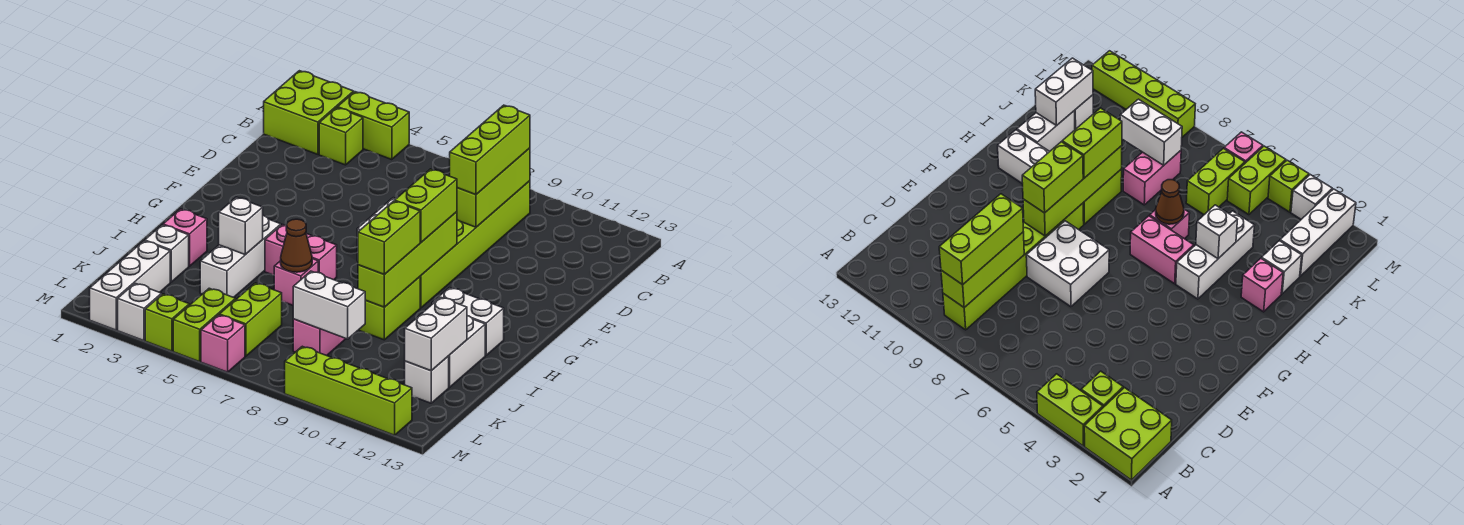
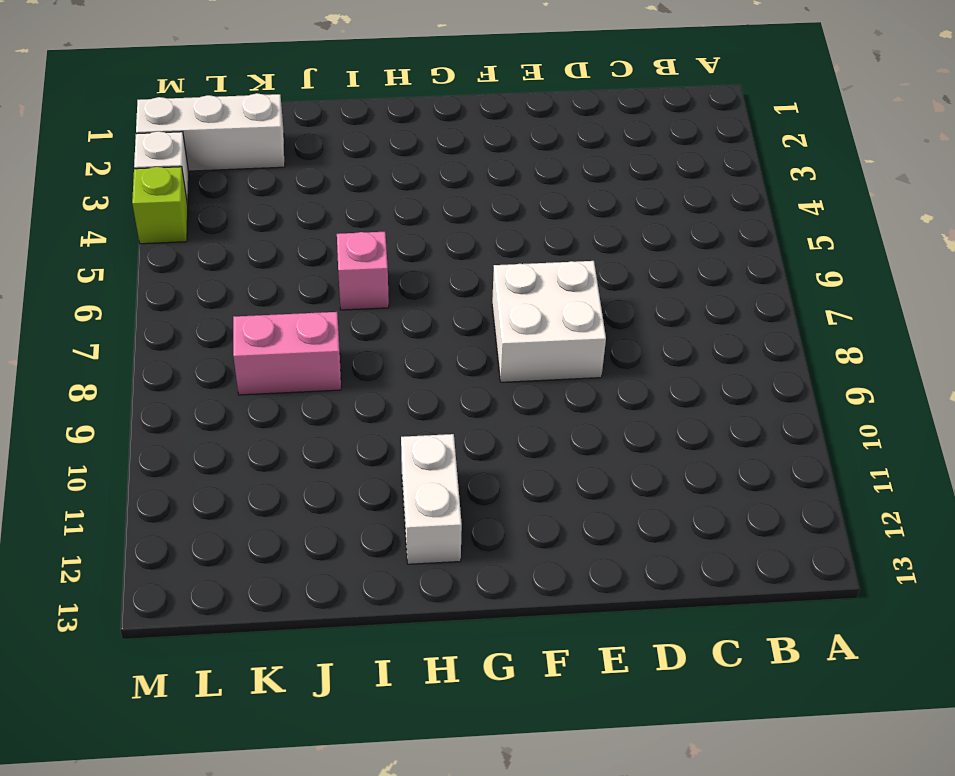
none -> lime brick A1:B2 level 1
none -> lime brick A3:A4 level 1
none -> lime brick B3 level 1
none -> lime brick B9:G9 level 1

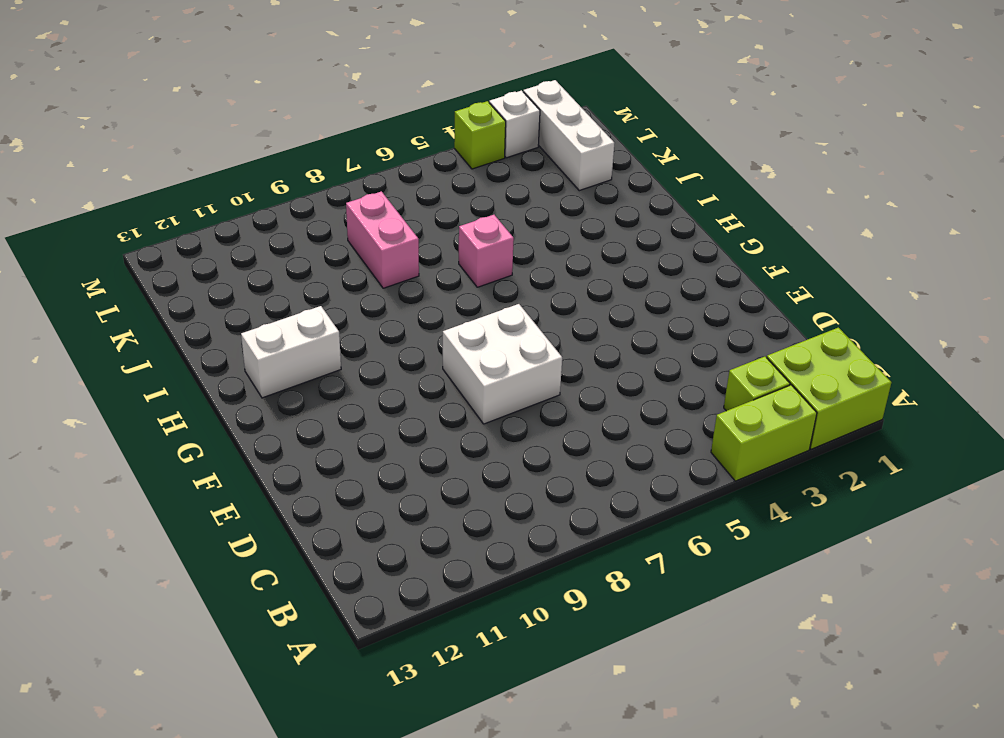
none -> lime brick B9:G9 level 1
none -> white brick H4:J4 level 1
none -> pink brick H5:H6 level 1
none -> lime brick H9:I9 level 1

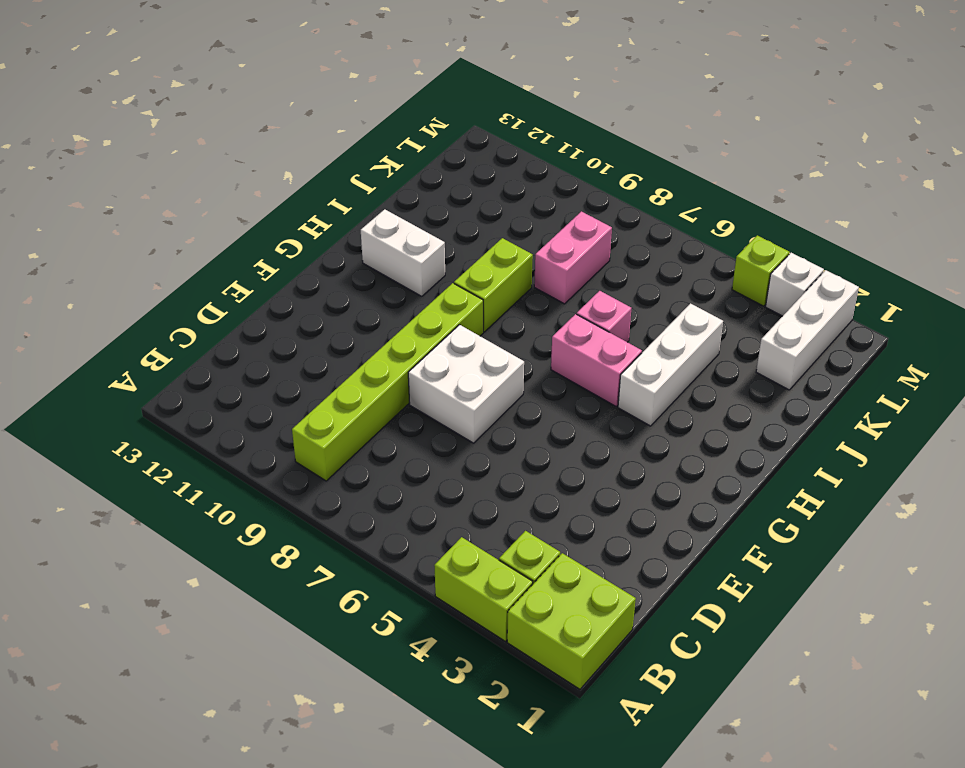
none -> pink brick I2 level 1
none -> white brick I12:J12 level 1
none -> white brick J2 level 1
none -> lime brick K6:L6 level 1

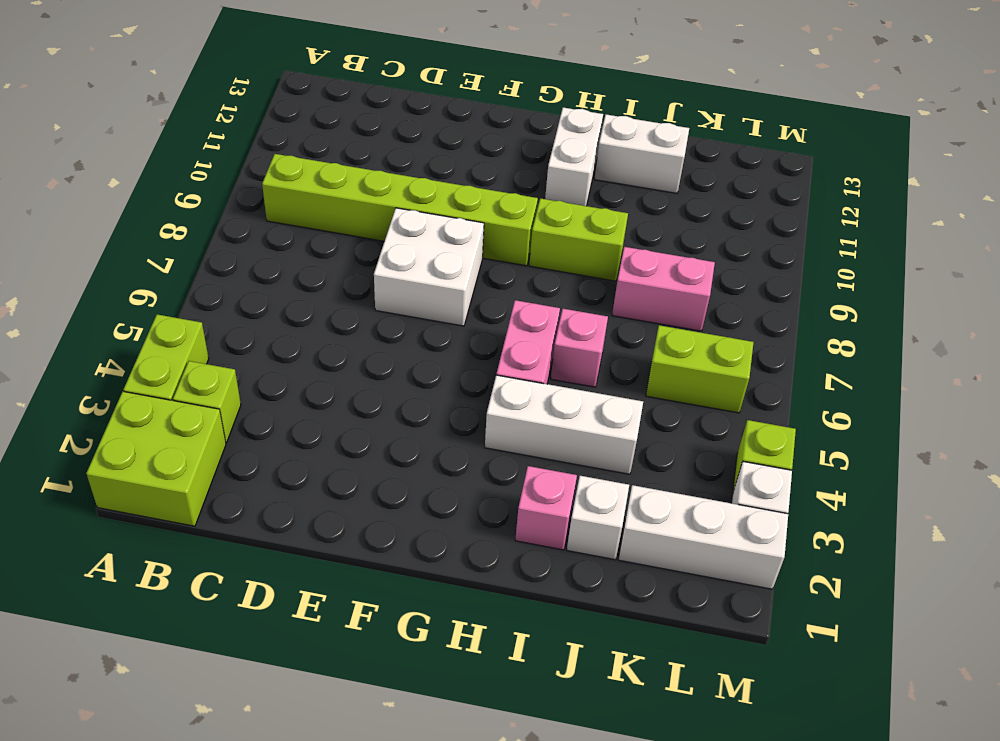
none -> white brick K12 level 1
none -> lime brick L5:M5 level 1
none -> pink brick M6 level 1
none -> lime brick M9:M12 level 1

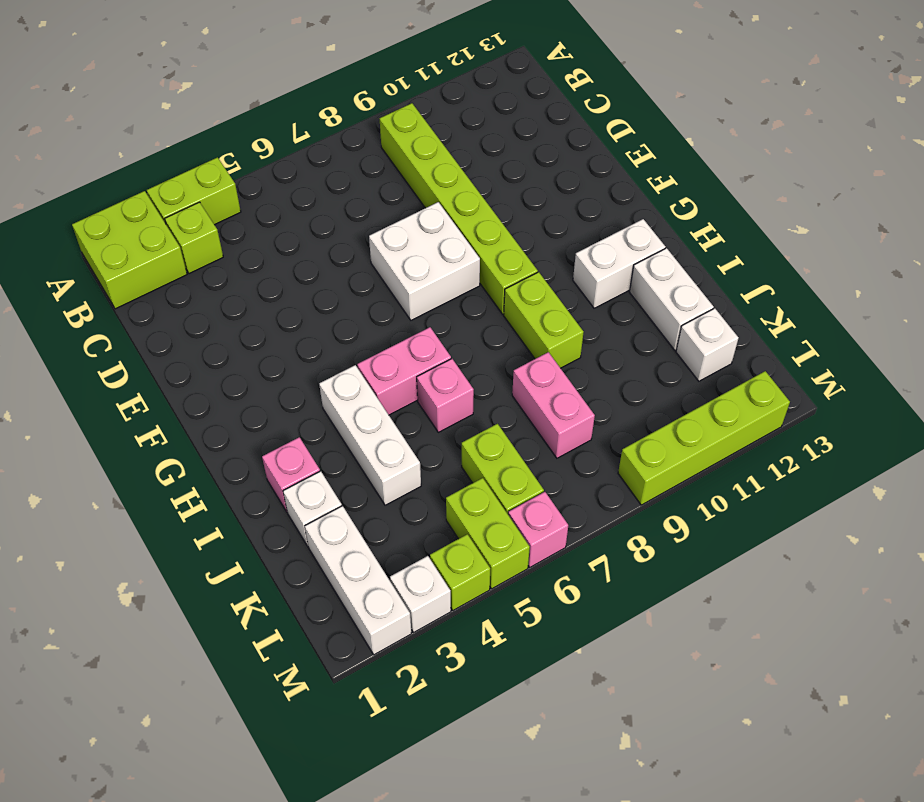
none -> lime brick B9:D9 level 2
none -> lime brick F9:I9 level 2
none -> white brick I4 level 2
none -> brown cone I6 level 2

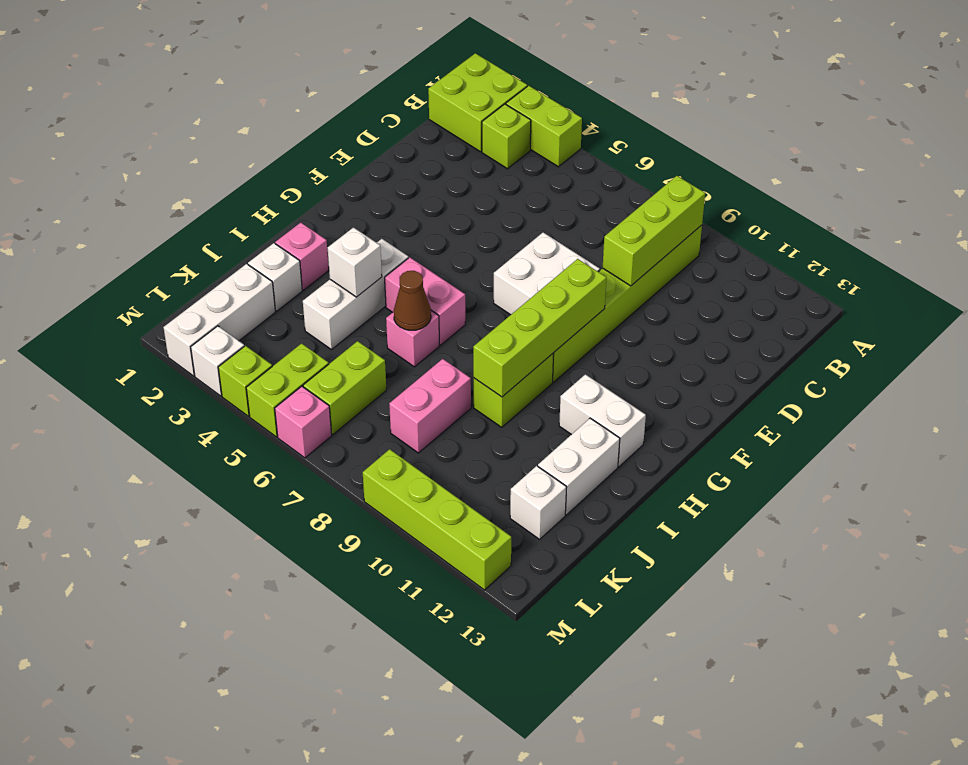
none -> white brick J12:K12 level 2
none -> white brick K8:K9 level 2
none -> lime brick B9:D9 level 3
none -> lime brick F9:G9 level 3

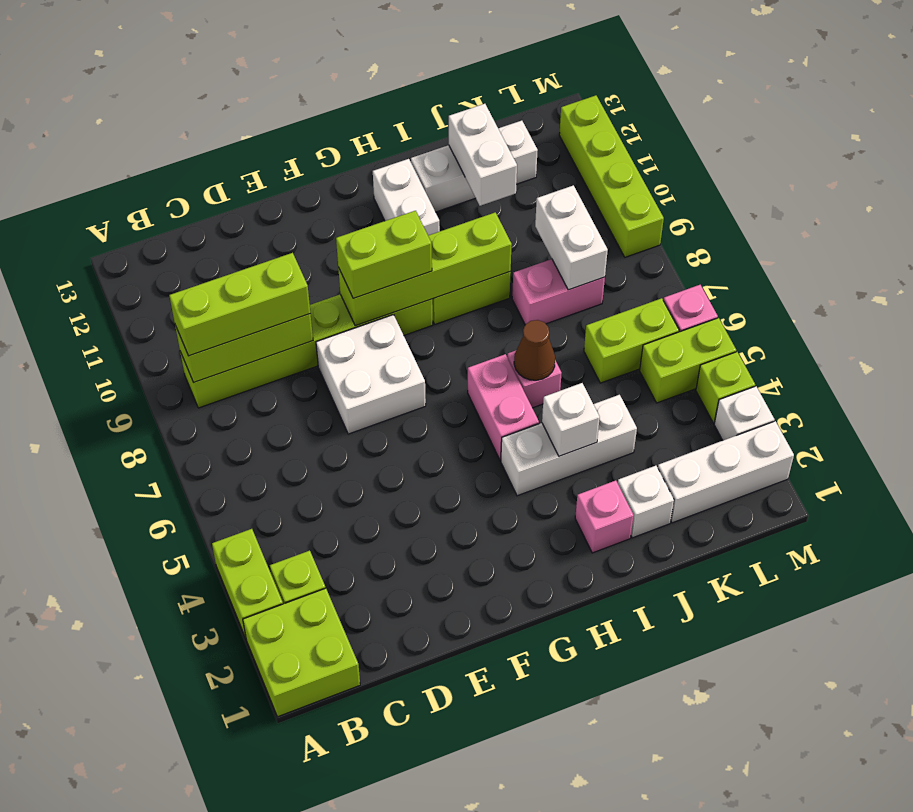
white brick J11:J12 level 2 -> white brick J12:K12 level 2
none -> lime brick H9:I9 level 3

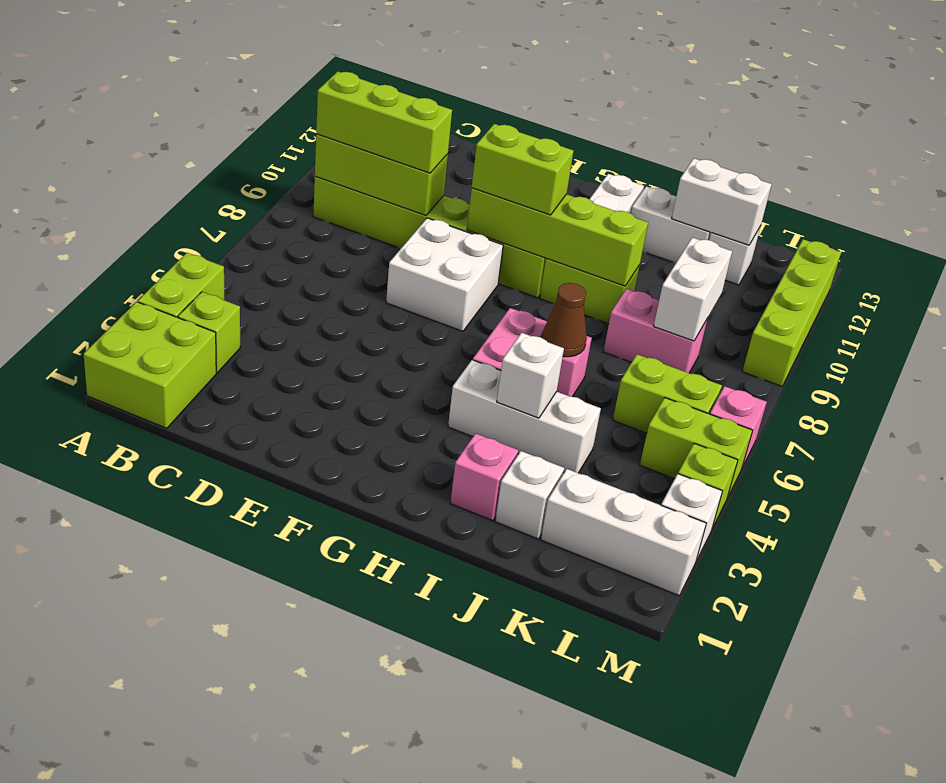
none -> lime brick H9:I9 level 3

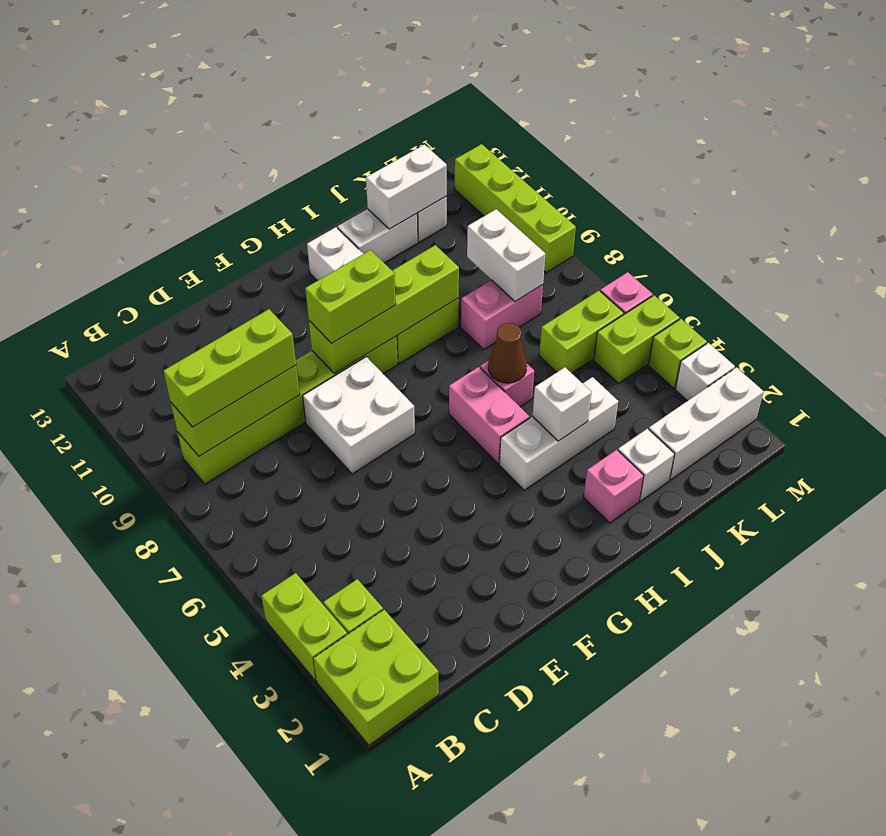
none -> lime brick H9:I9 level 3

